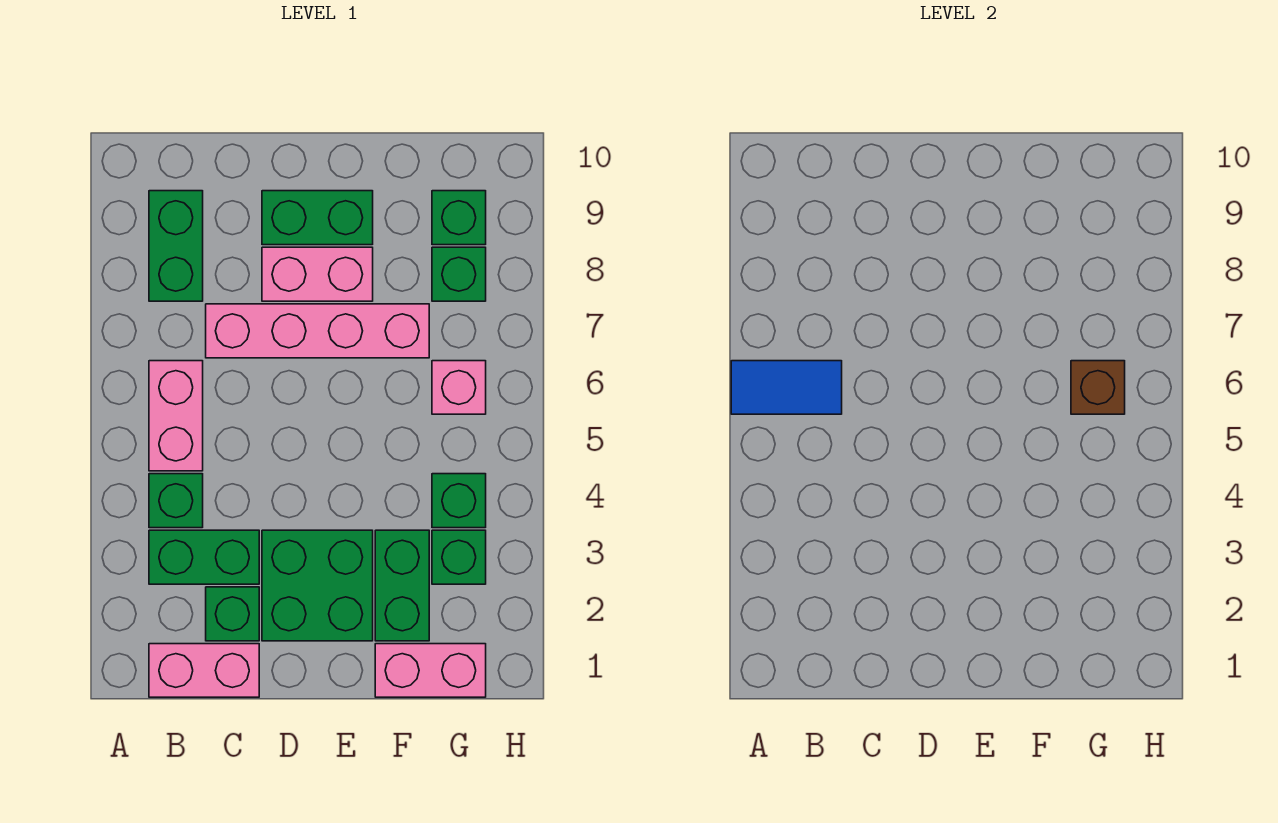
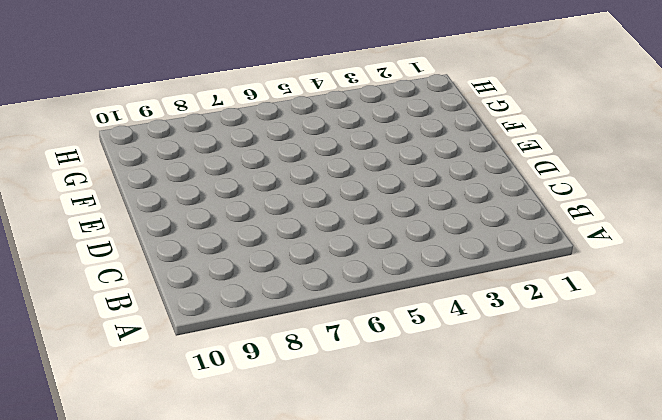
none -> pink brick B1:C1 level 1
none -> green brick B3:C3 level 1
none -> green brick B4 level 1

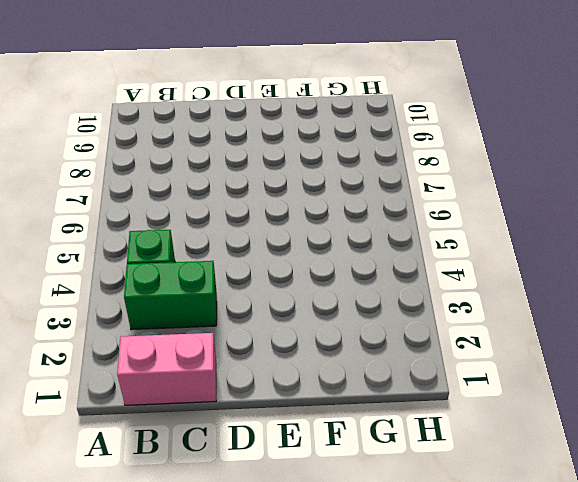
none -> pink brick B5:B6 level 1
none -> green brick B8:B9 level 1
none -> green brick C2 level 1

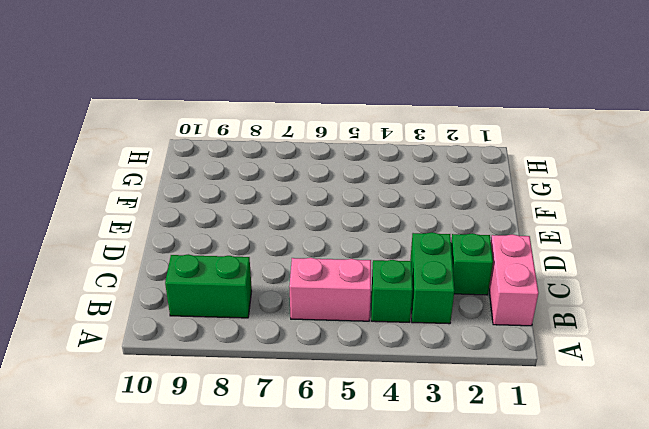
none -> pink brick C7:F7 level 1
none -> green brick D2:E3 level 1
none -> pink brick D8:E8 level 1

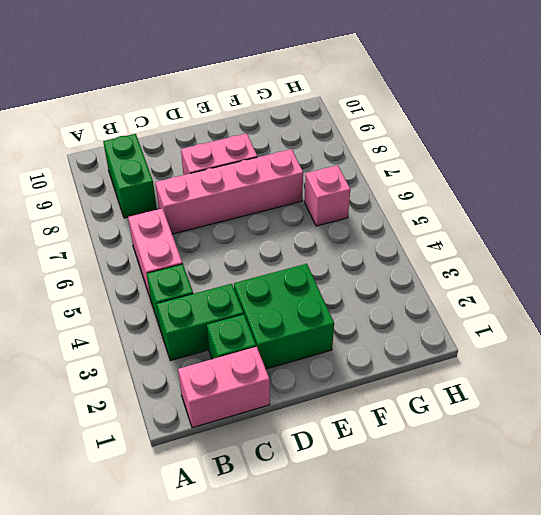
none -> green brick D9:E9 level 1
none -> pink brick F1:G1 level 1
none -> green brick F2:F3 level 1

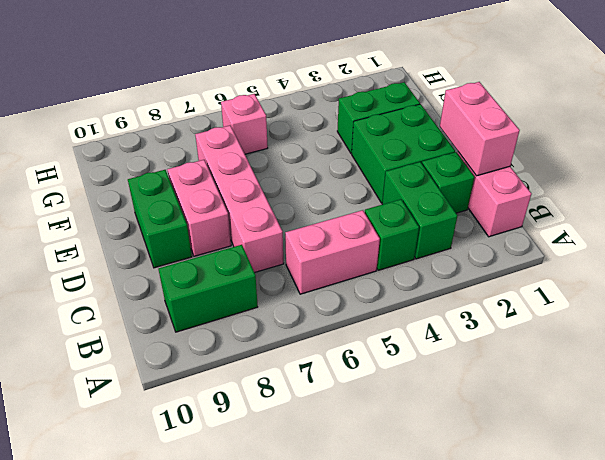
pink brick C1:D1 level 2 -> pink brick F1:G1 level 1
none -> green brick G3 level 1
none -> green brick G4 level 1
none -> green brick G8 level 1

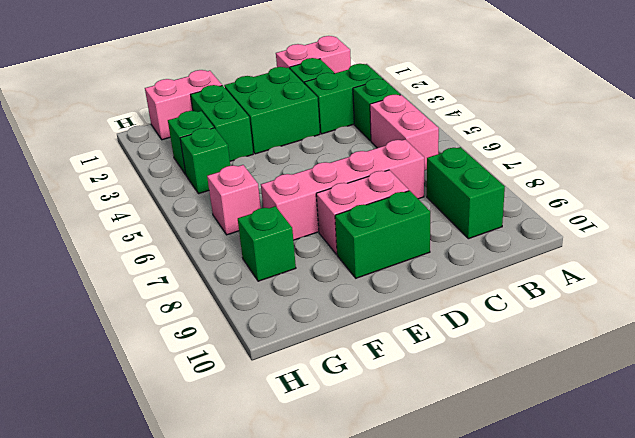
none -> green brick G9 level 1
none -> blue tile A6:B6 level 2
none -> brown brick G6 level 2

